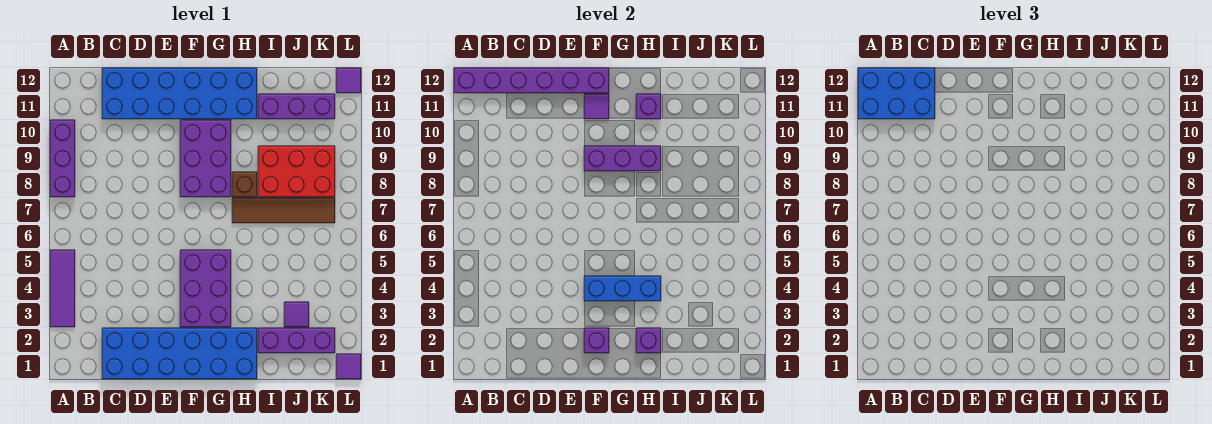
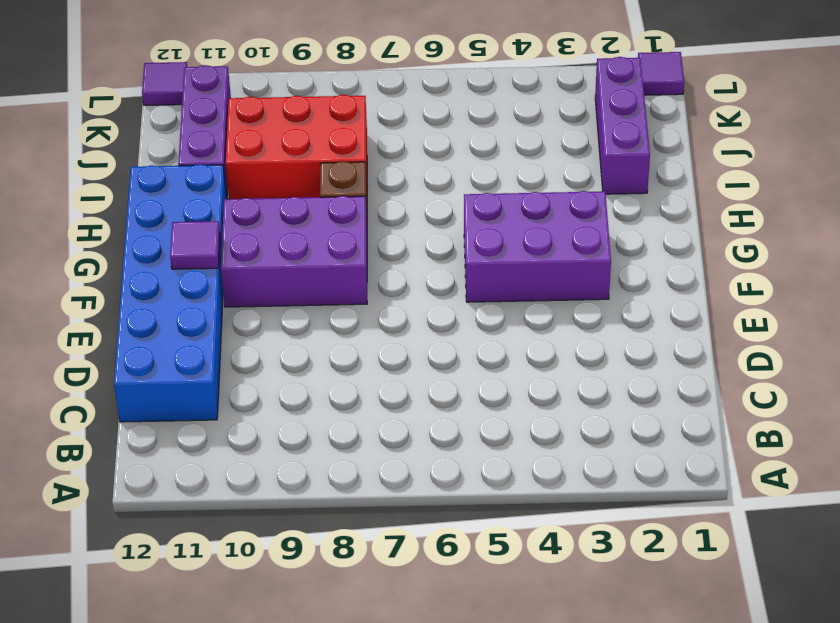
red brick I8:J10 level 1 -> red brick I8:K9 level 1
none -> purple tile A3:A5 level 1
none -> purple brick A8:A10 level 1
none -> blue brick C1:H2 level 1

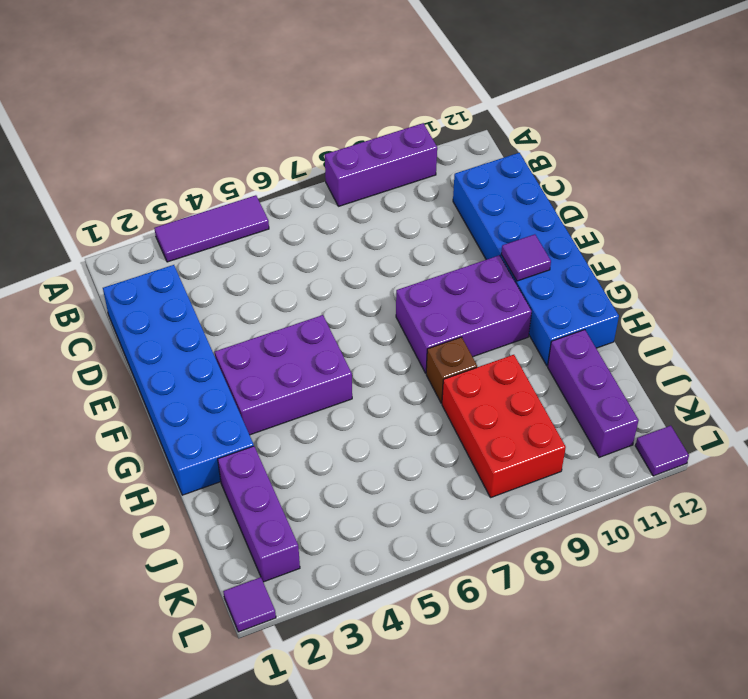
none -> brown tile H7:K7 level 1
none -> purple tile J3 level 1
none -> purple brick A12:F12 level 2

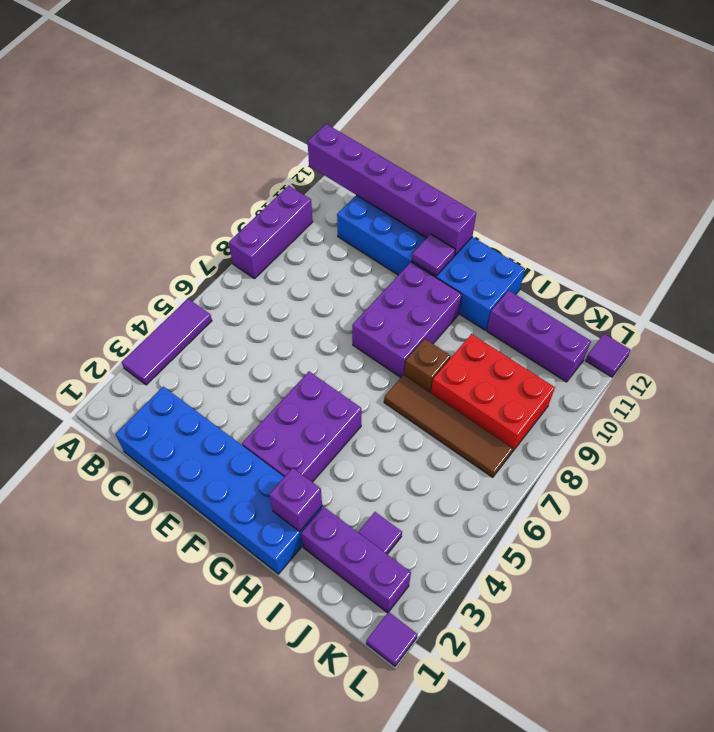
none -> purple brick F2 level 2
none -> blue brick F4:H4 level 2
none -> purple brick F9:H9 level 2

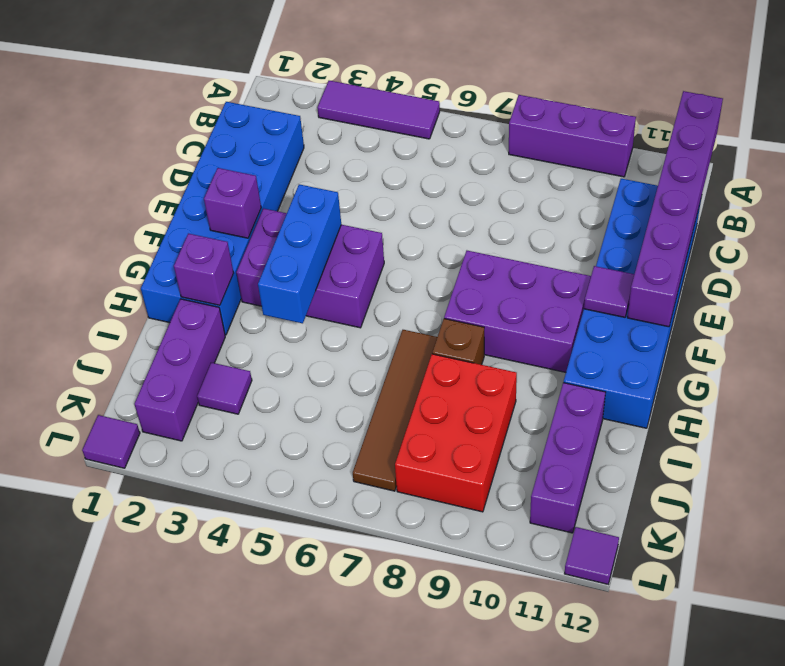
none -> purple brick F9:H9 level 2
none -> purple brick H11 level 2
none -> blue brick A11:C12 level 3

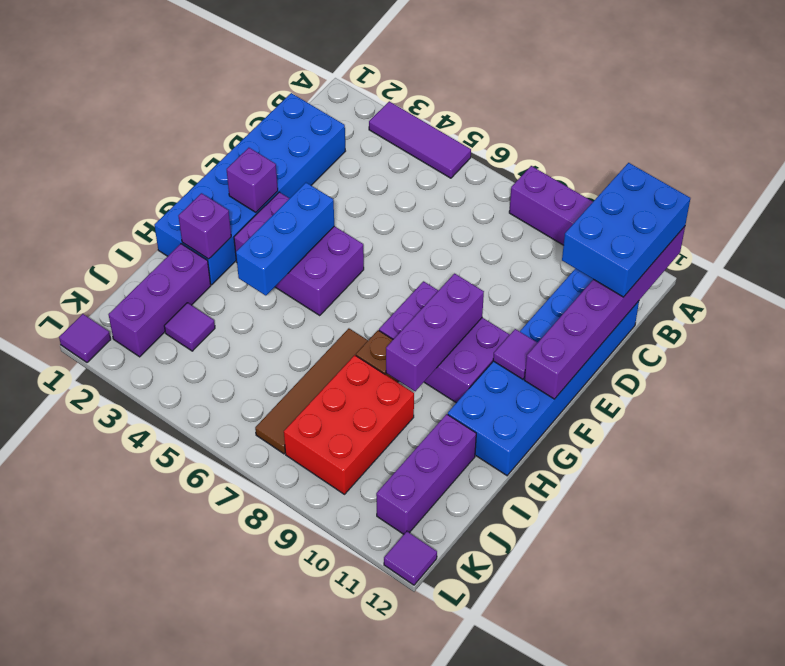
none -> purple brick H11 level 2

